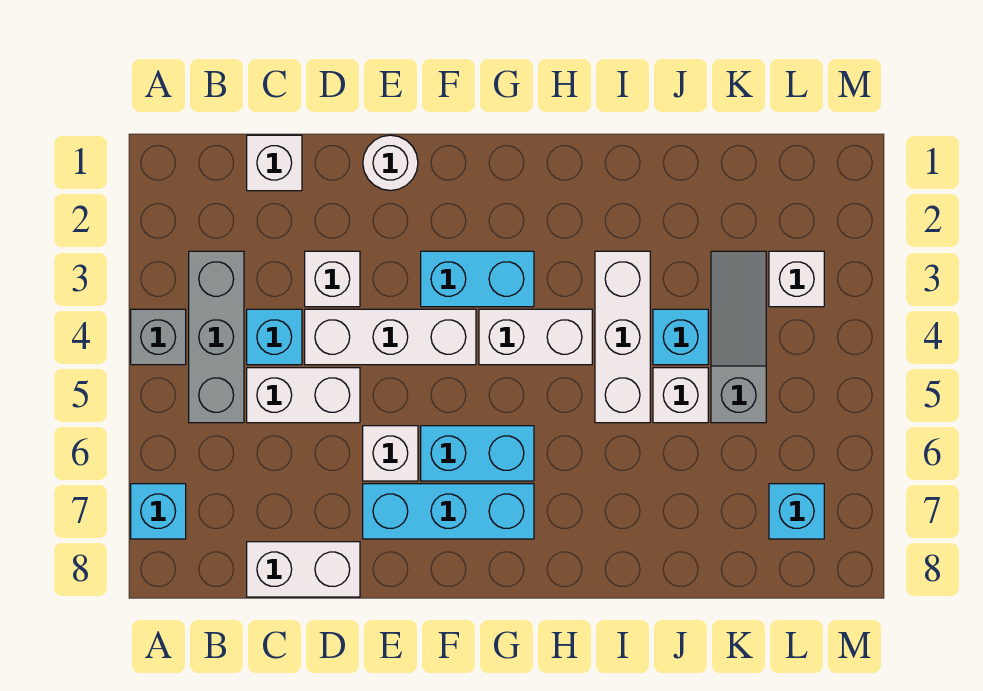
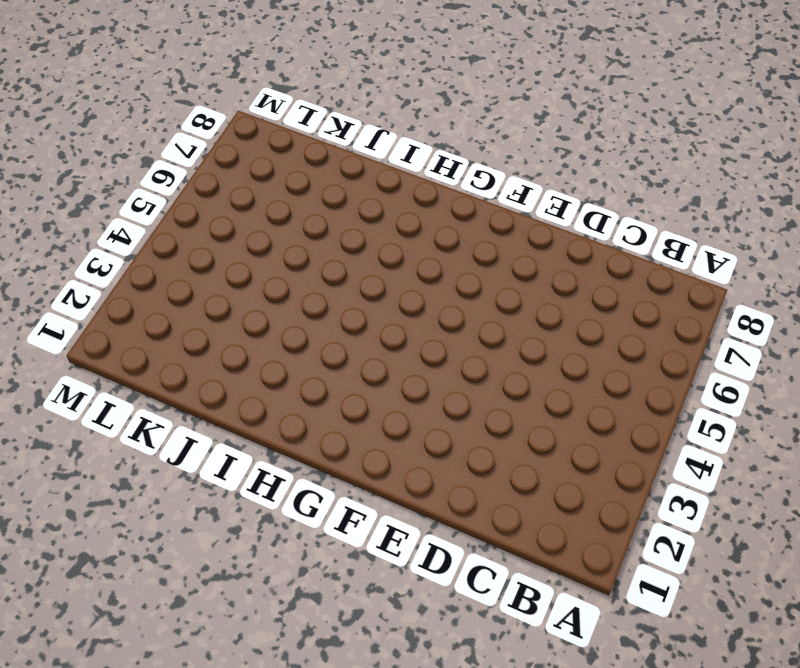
none -> grey brick A4 level 1
none -> cyan brick A7 level 1
none -> grey brick B3:B5 level 1

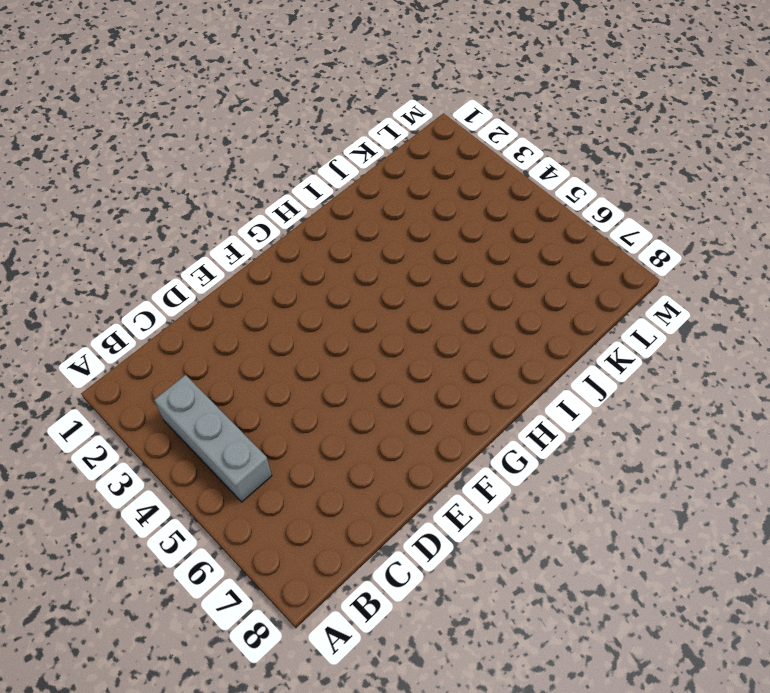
none -> grey brick A4 level 1
none -> cyan brick A7 level 1
none -> white brick C1 level 1

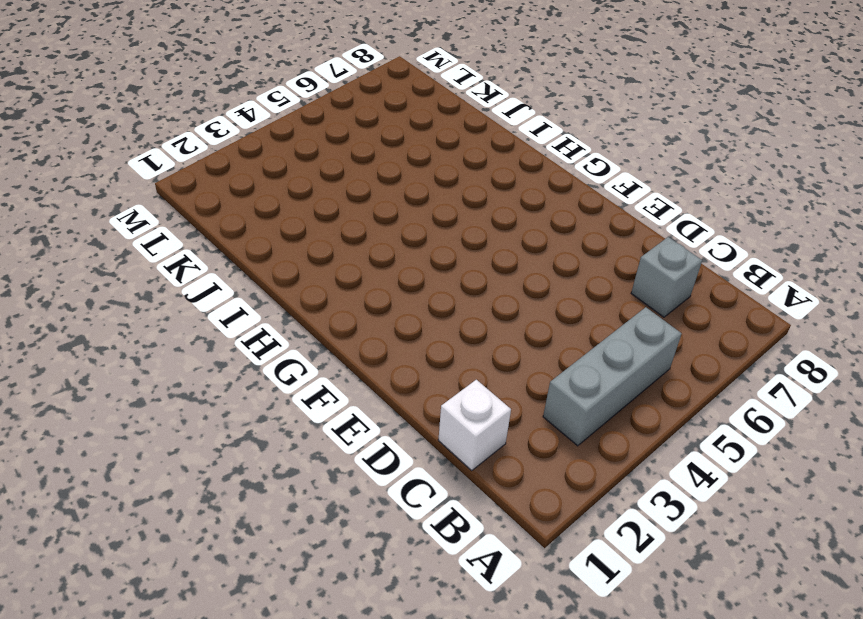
grey brick C7 level 1 -> grey brick A4 level 1
none -> cyan brick A7 level 1
none -> cyan brick C4 level 1
none -> white brick C5:D5 level 1

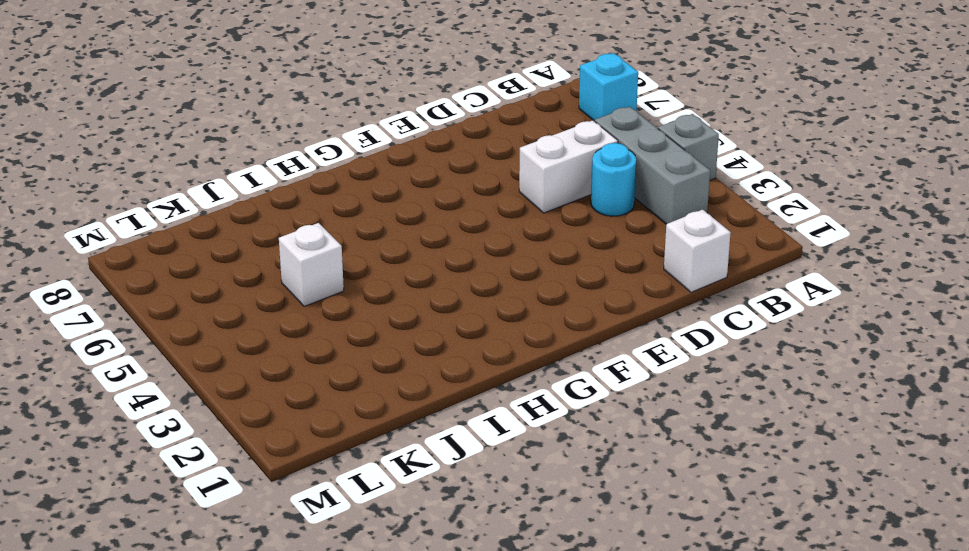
cyan round brick C4 level 1 -> cyan brick C4 level 1
none -> white brick C8:D8 level 1
none -> white brick D3 level 1
none -> white brick D4:F4 level 1

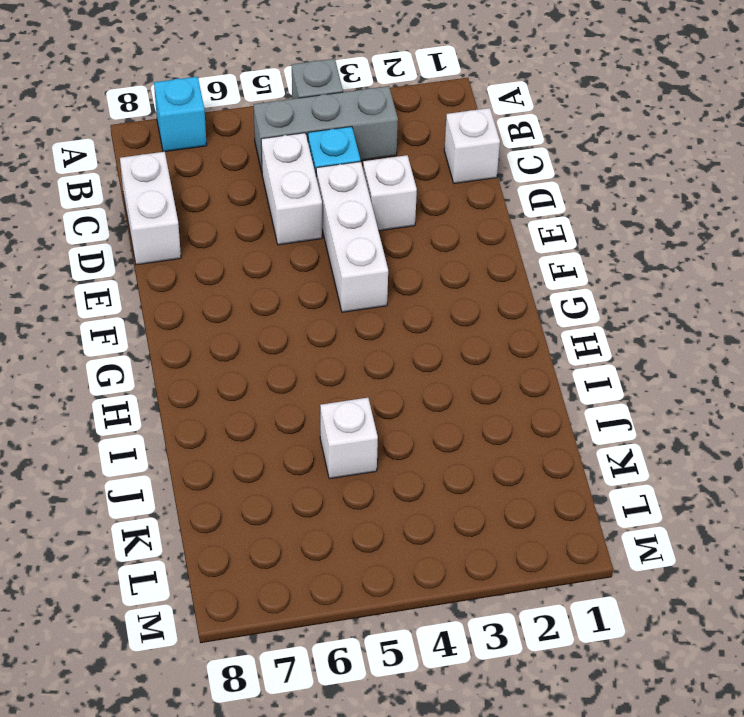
none -> white round brick E1 level 1
none -> white brick E6 level 1
none -> cyan brick E7:G7 level 1

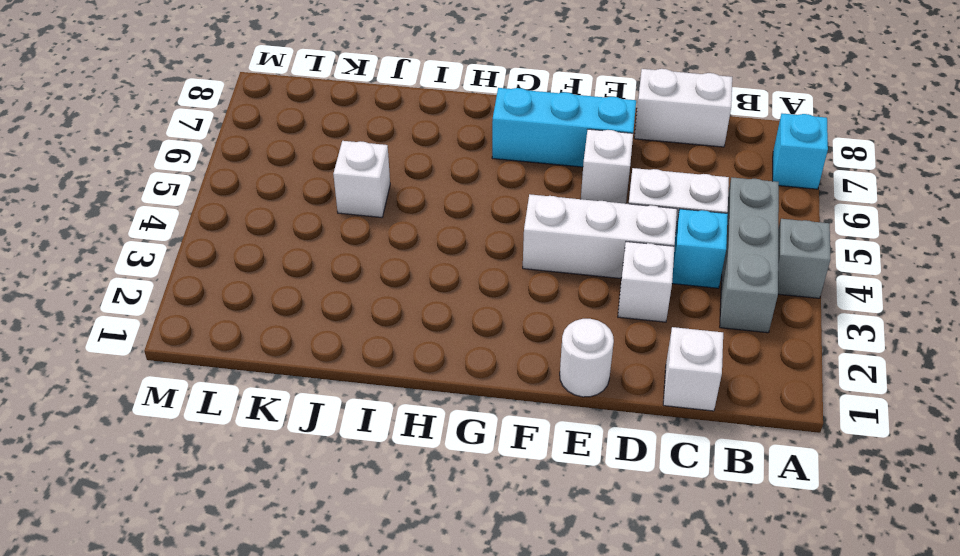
none -> cyan brick F3:G3 level 1
none -> cyan brick F6:G6 level 1
none -> white brick G4:H4 level 1

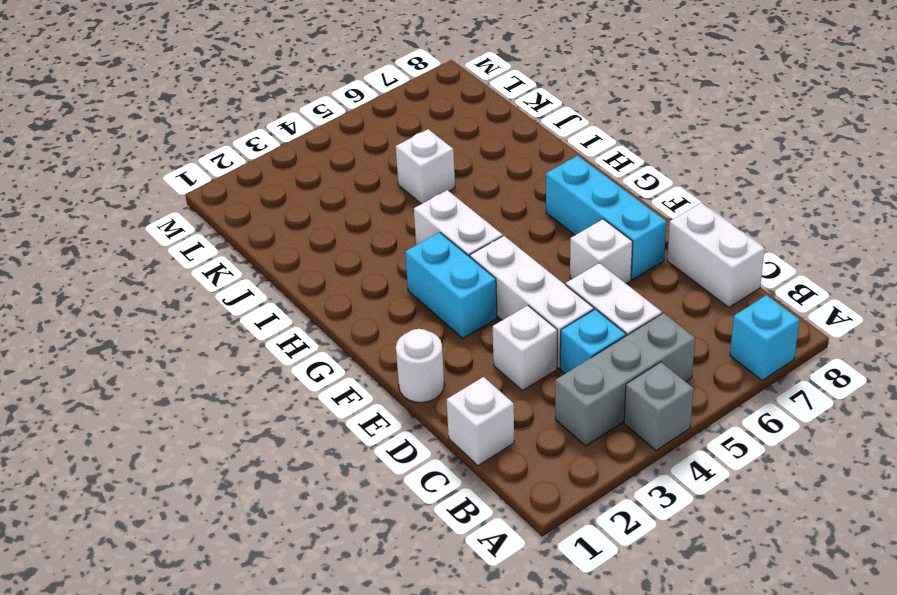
none -> cyan brick F6:G6 level 1
none -> white brick I3:I5 level 1
none -> cyan brick J4 level 1

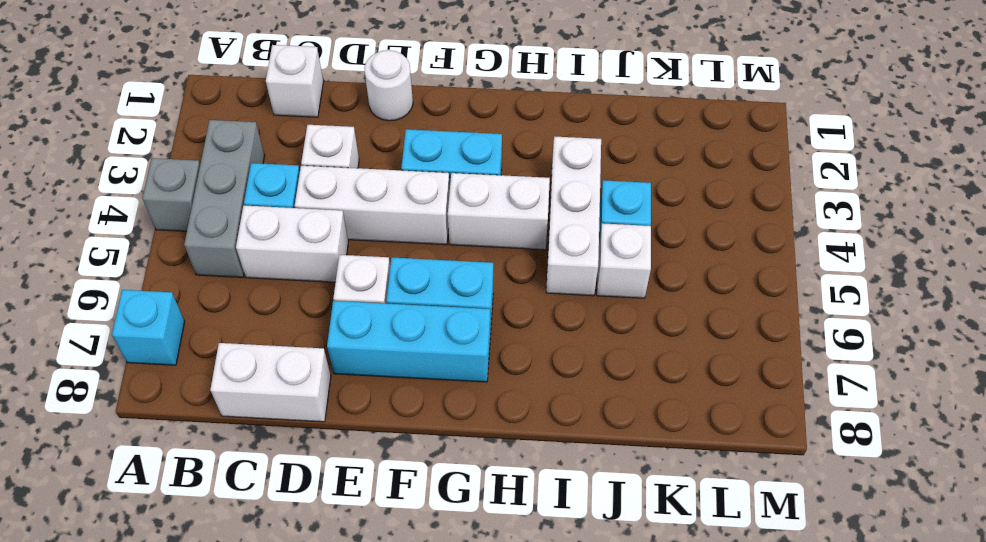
none -> grey slope K3:K5 level 1 top 5
none -> white brick L3 level 1
none -> cyan brick L7 level 1

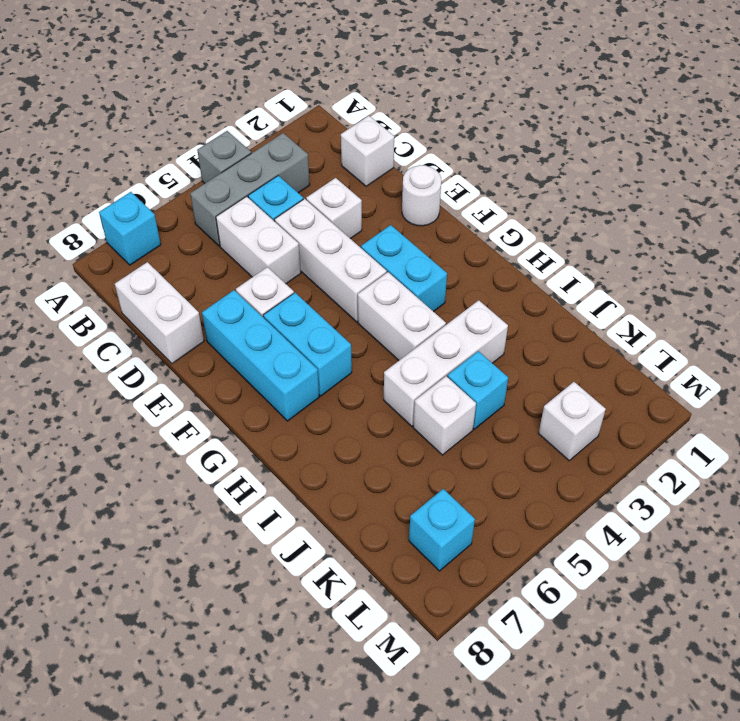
none -> grey slope K3:K5 level 1 top 5

